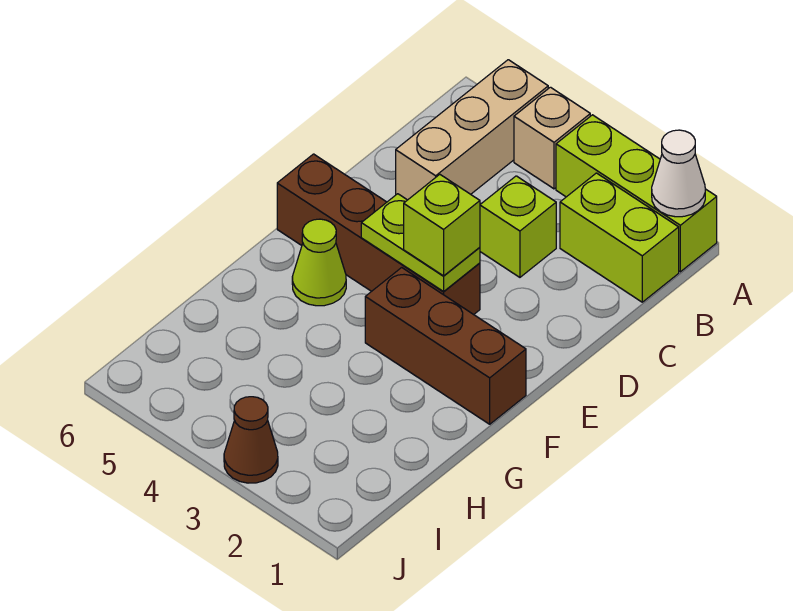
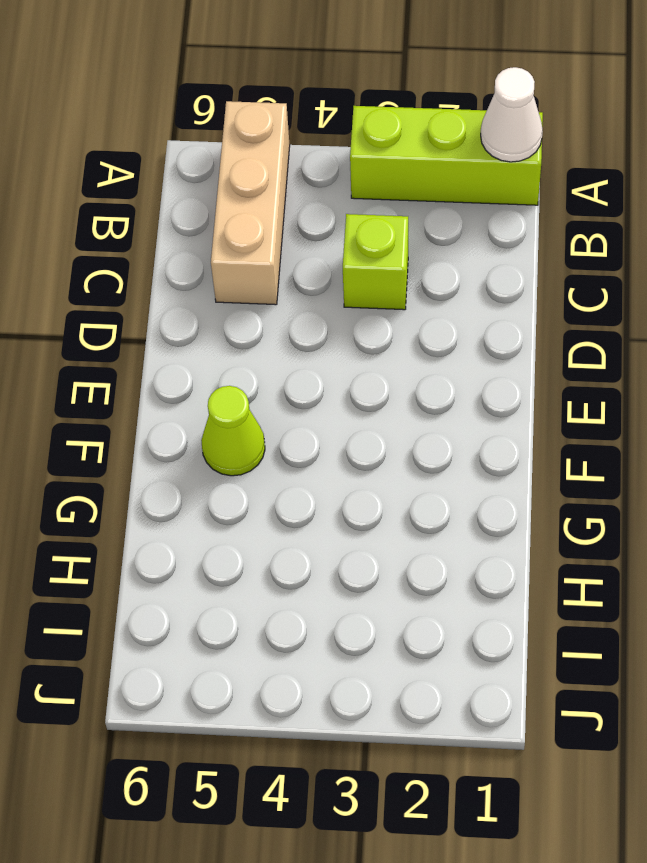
none -> tan brick A4 level 1
none -> lime brick B1:B2 level 1
none -> brown brick E3:E6 level 1

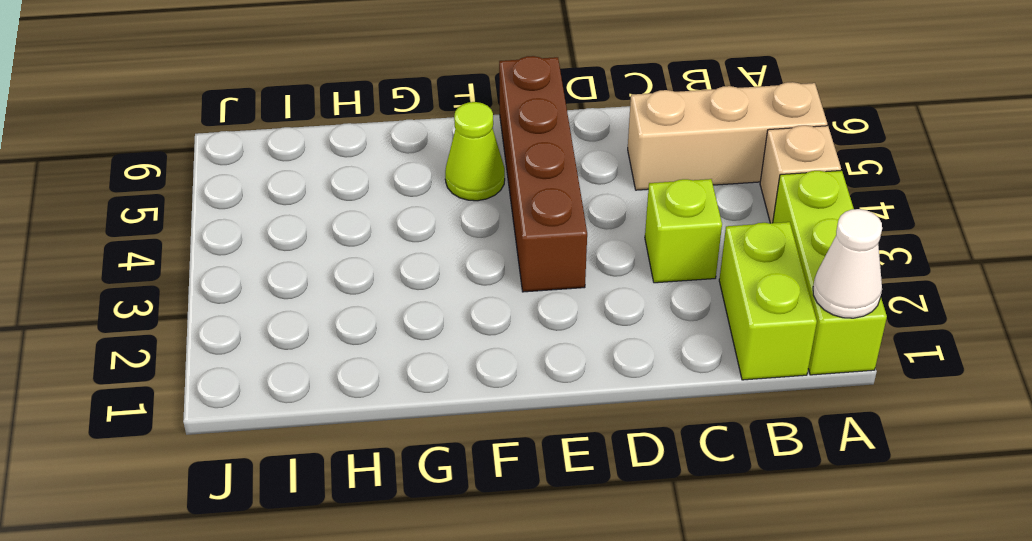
none -> brown brick F1:F3 level 1
none -> brown cone J3 level 1
none -> lime plate E3:E4 level 2

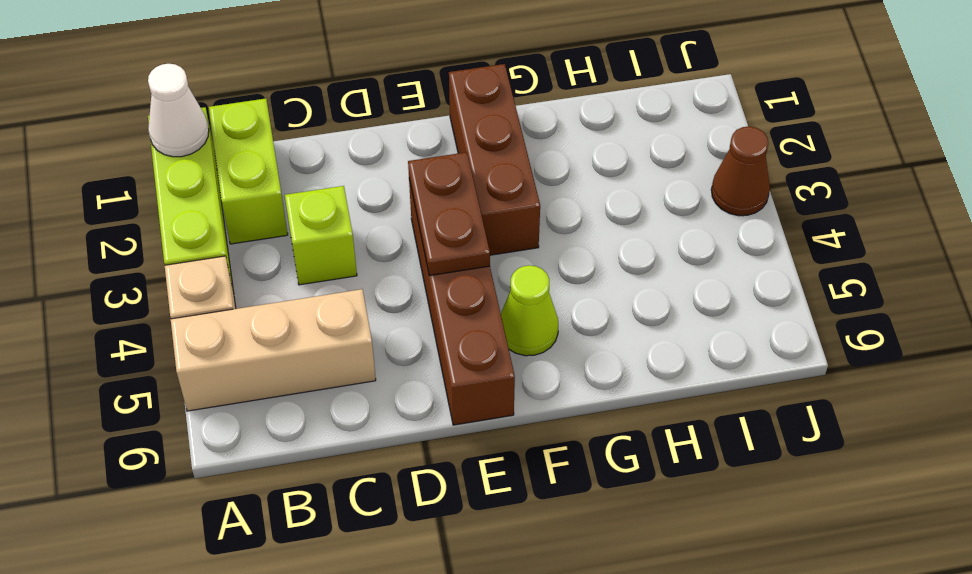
brown plate E3:E4 level 2 -> lime plate E3:E4 level 2
none -> lime brick E3 level 3

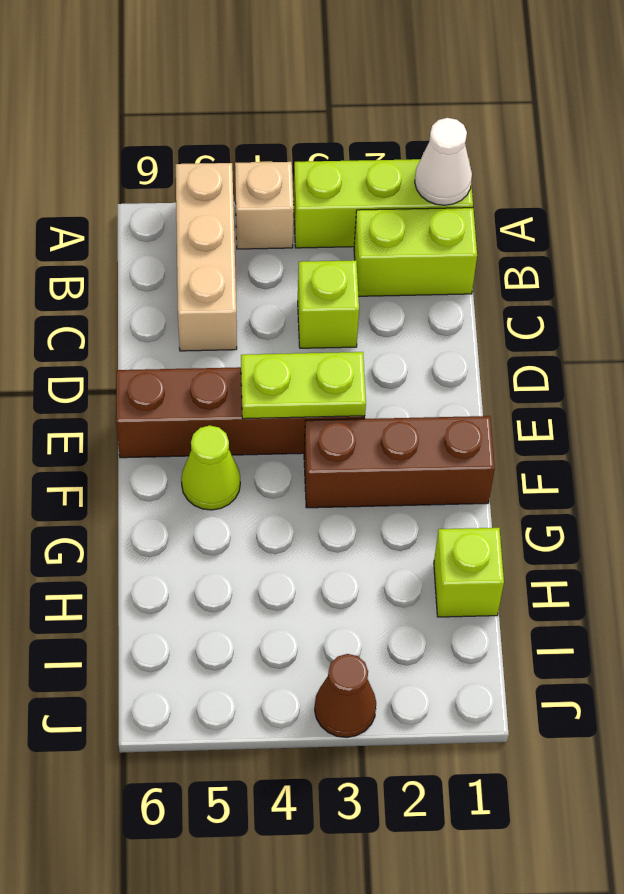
lime brick H1 level 1 -> lime brick E3 level 3

